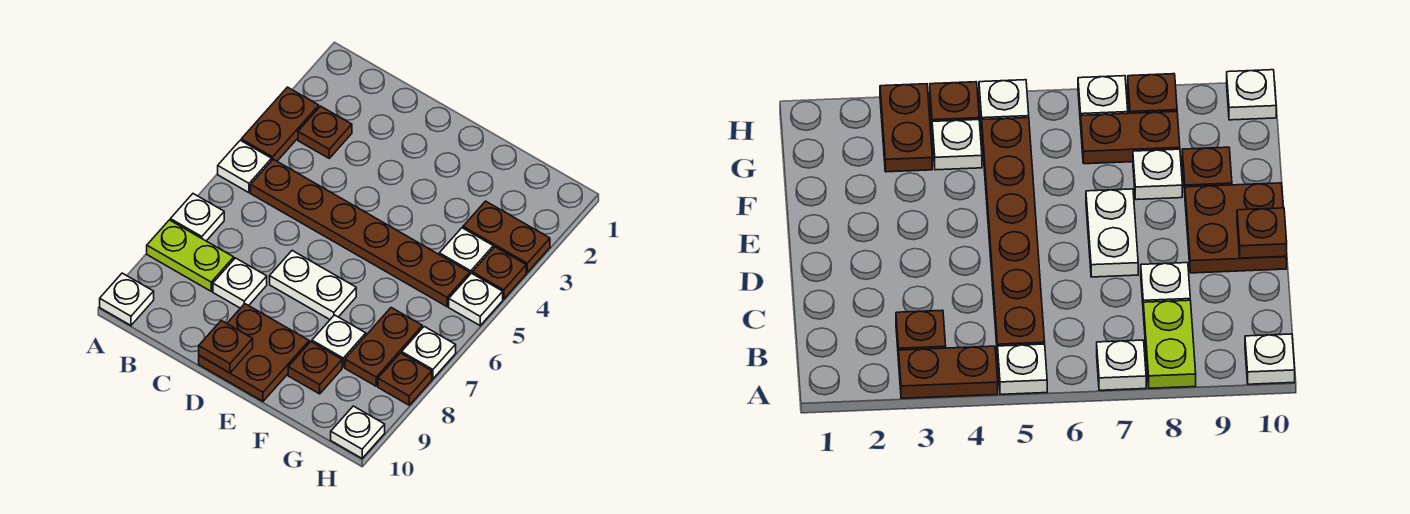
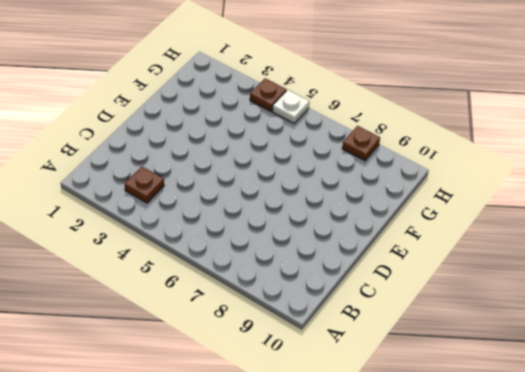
none -> brown plate A3:A4 level 1
none -> white plate A5 level 1
none -> white plate A7 level 1

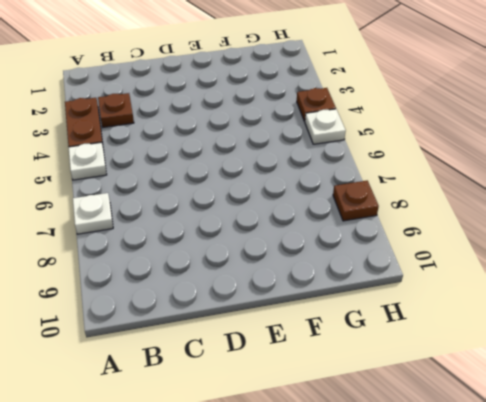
none -> lime plate A8:B8 level 1
none -> white plate A10 level 1
none -> brown plate B5:G5 level 1

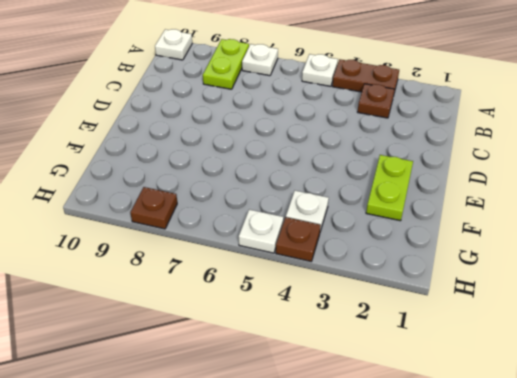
lime plate E2:F2 level 1 -> none
none -> brown plate B5:G5 level 1
none -> white plate C8 level 1
none -> white plate D7:E7 level 1

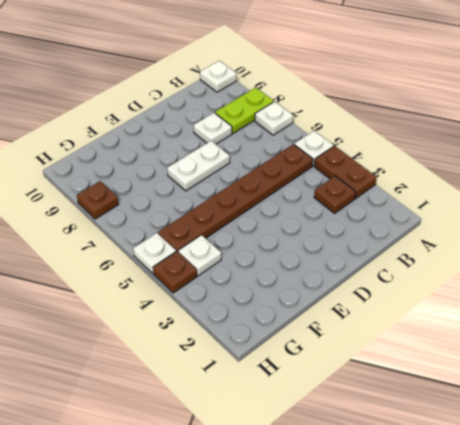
none -> brown plate D9:E10 level 1
none -> white plate F8 level 1
none -> brown plate F9 level 1

